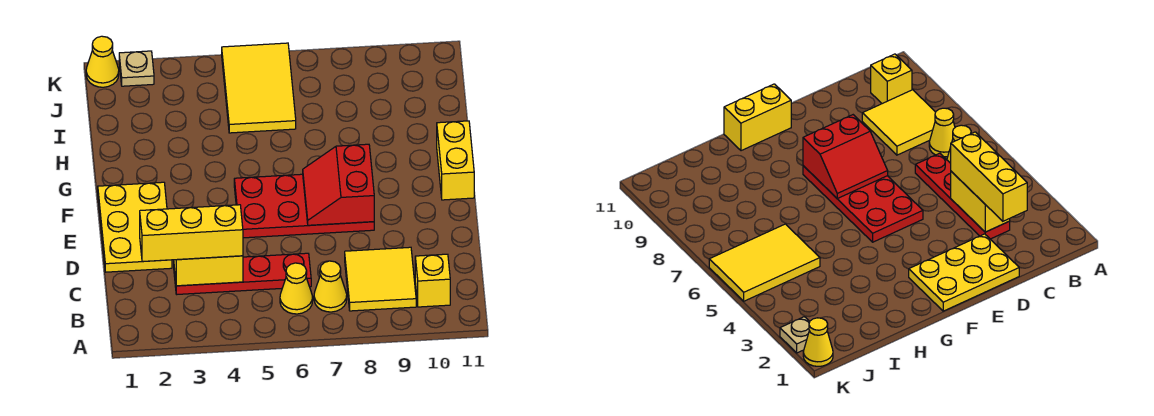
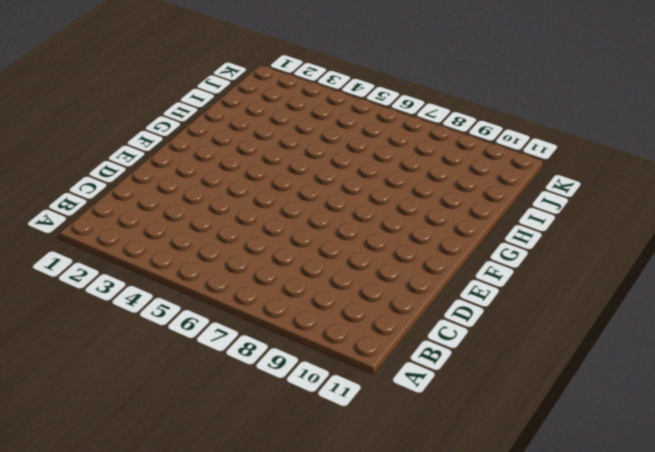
none -> yellow cone B6 level 1
none -> yellow cone B7 level 1
none -> yellow tile B8:C9 level 1

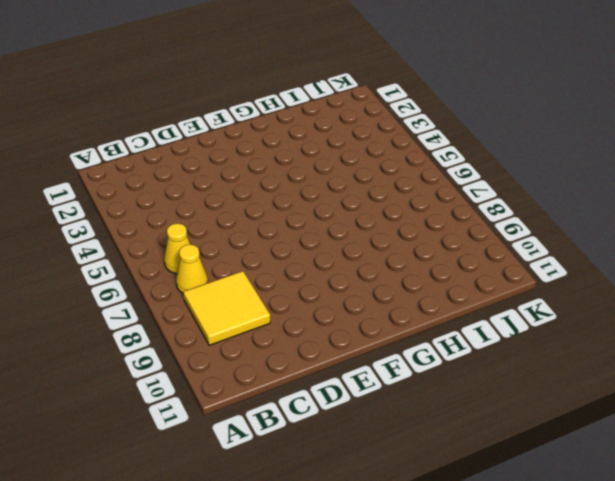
none -> yellow brick B10 level 1
none -> red plate C3:C6 level 1
none -> yellow plate D1:F2 level 1

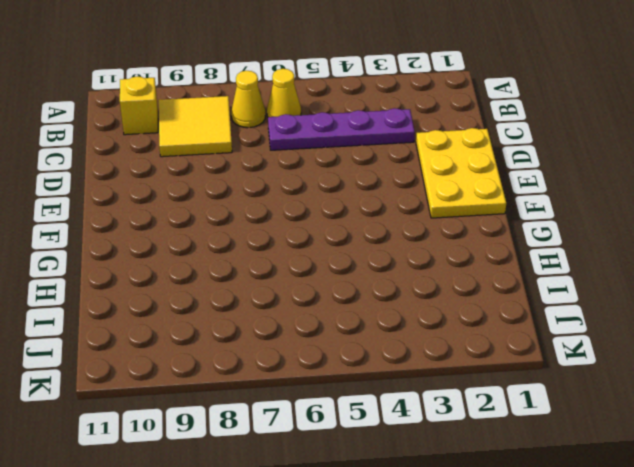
purple plate C3:C6 level 1 -> red plate C3:C6 level 1
none -> red plate E5:F8 level 1
none -> yellow brick F11:G11 level 1
none -> yellow tile I5:K6 level 1

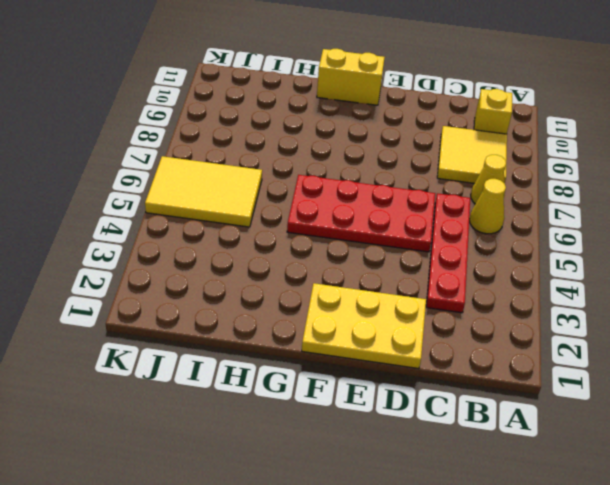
red plate D5:G6 level 1 -> red plate E5:F8 level 1
none -> yellow cone K1 level 1
none -> tan plate K2 level 1
none -> yellow brick C3:C4 level 2

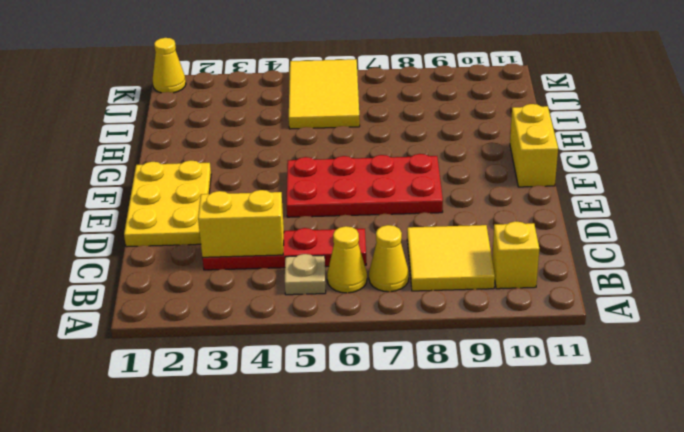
tan plate B5 level 1 -> tan plate K2 level 1
none -> red slope E7:F8 level 2 top 8
none -> yellow brick C2:C4 level 3

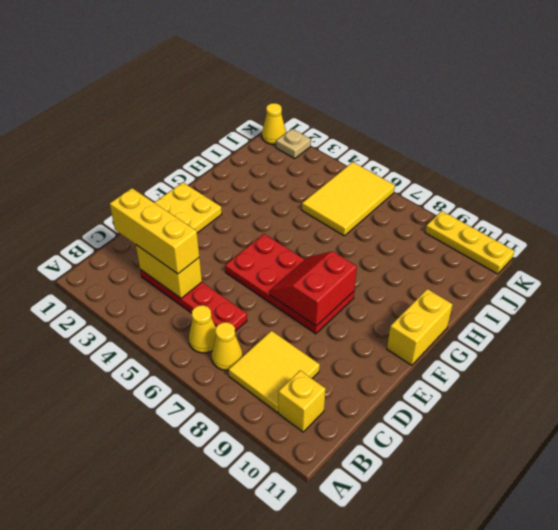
yellow plate K9:K11 level 1 -> none

